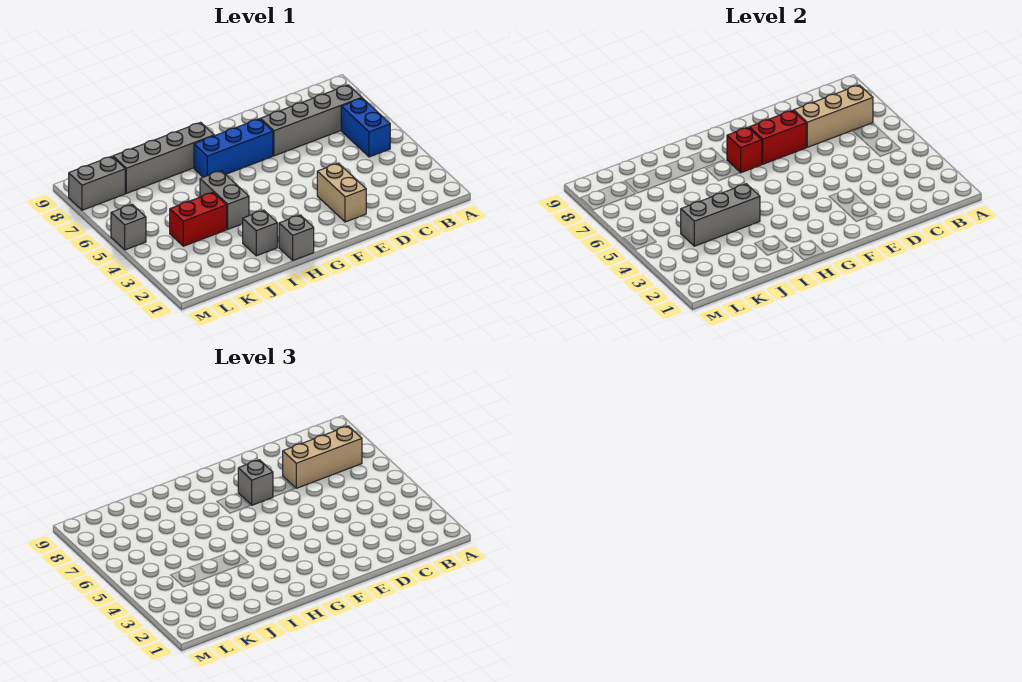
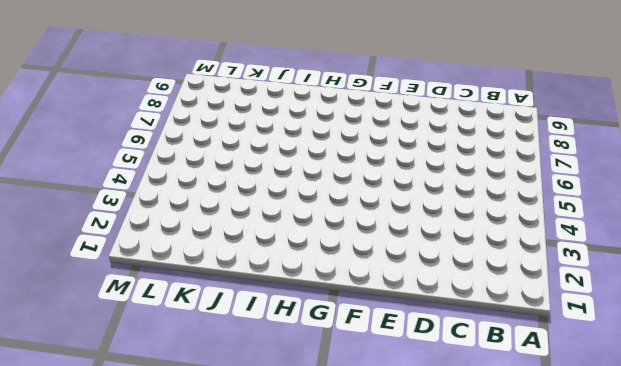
none -> blue brick B5:B6 level 1
none -> grey brick B7:E7 level 1
none -> tan brick E2:E3 level 1

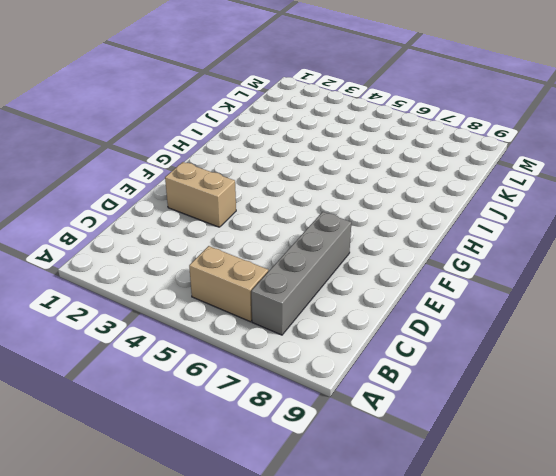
tan brick B5:B6 level 1 -> blue brick B5:B6 level 1
none -> blue brick F7:H7 level 1
none -> grey brick H1 level 1
none -> grey brick H8:K8 level 1

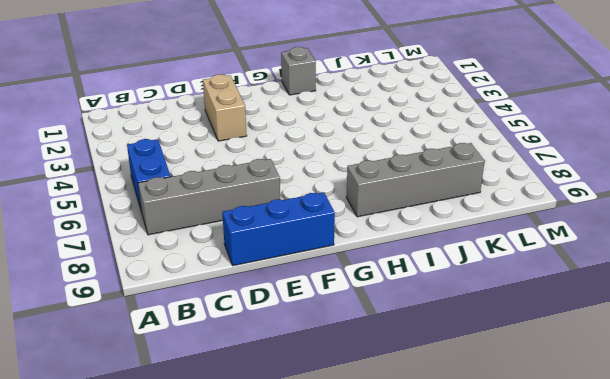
blue brick D9:F9 level 1 -> blue brick F7:H7 level 1
none -> grey brick I2 level 1
none -> grey brick I4:I5 level 1
none -> red brick J4:K4 level 1

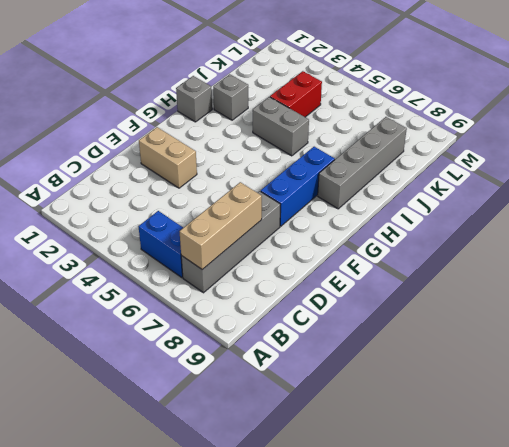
none -> grey brick L8:M8 level 1
none -> grey brick M5 level 1
none -> red brick E7:F7 level 2

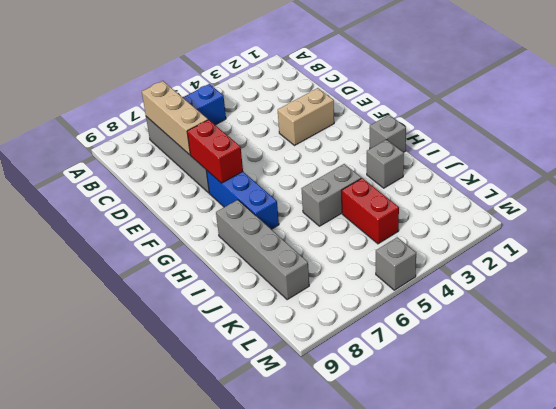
none -> grey brick L8:M8 level 1
none -> red brick G7 level 2
none -> grey brick I4:K4 level 2

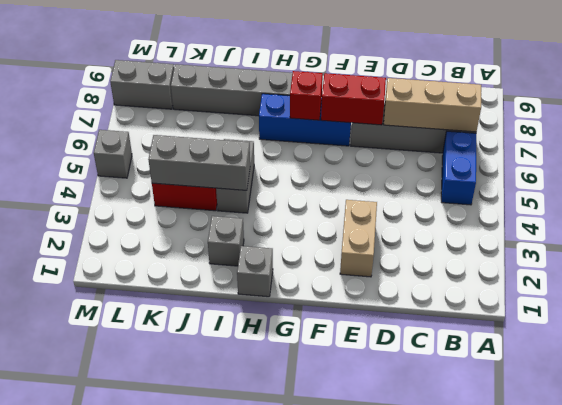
none -> tan brick B7:D7 level 3
none -> grey brick F7 level 3

